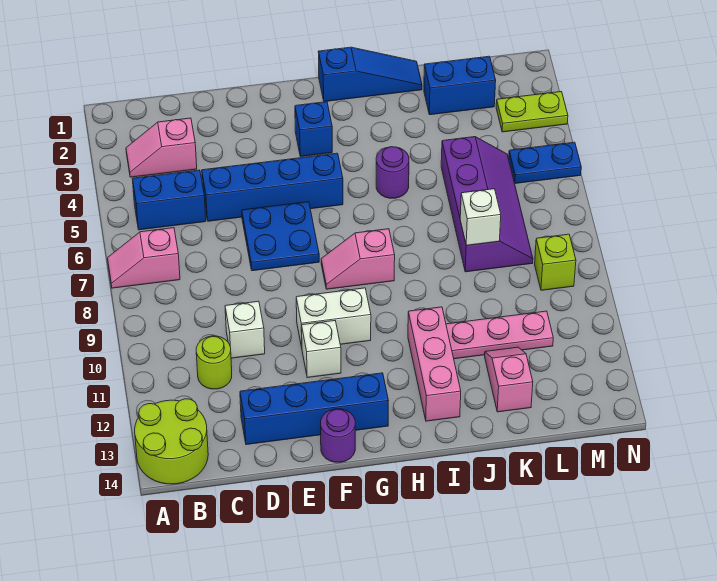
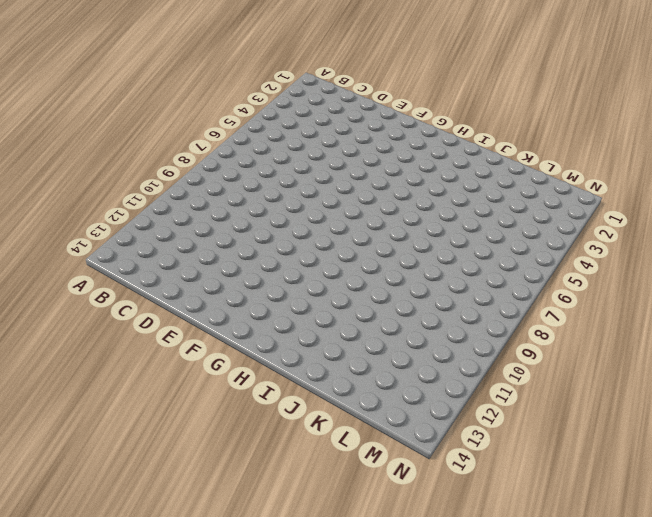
none -> pink slope A7:B7 level 1 top B
none -> lime round brick A13:B14 level 1
none -> pink slope B3:C3 level 1 top C

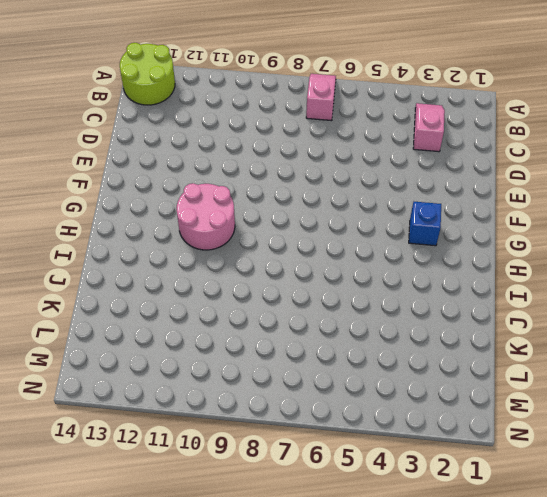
pink round brick G10:H11 level 1 -> white brick F10:G10 level 1
none -> blue brick B5:C5 level 1
none -> lime round brick C11 level 1
none -> blue brick D5:G5 level 1

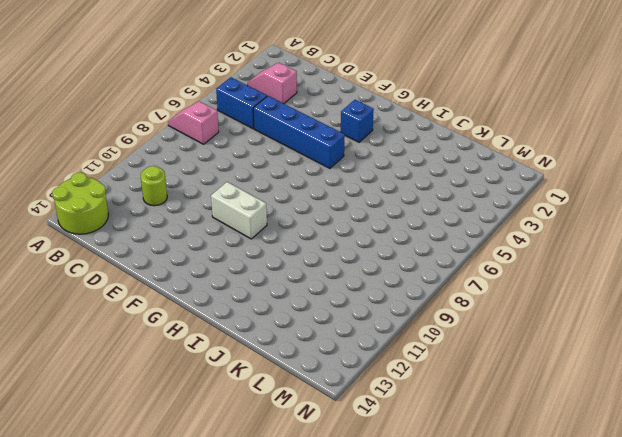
none -> white brick D10 level 1
none -> blue brick D13:G13 level 1
none -> blue plate E6:F7 level 1

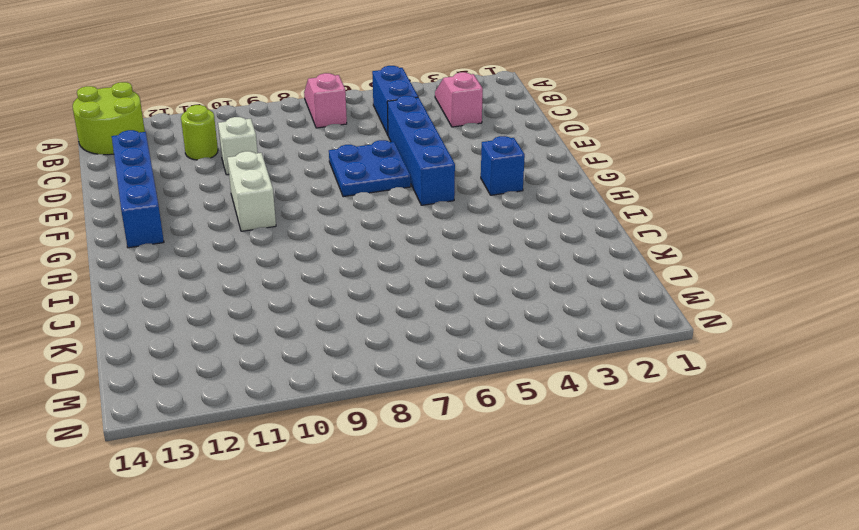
none -> white brick F11 level 1
none -> purple round brick F14 level 1
none -> pink slope G8:H8 level 1 top H

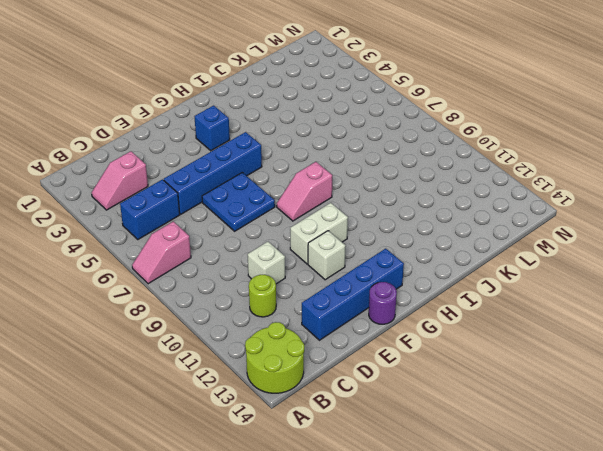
none -> blue slope H1:J1 level 1 top H
none -> purple round brick I5 level 1
none -> pink brick I11:I13 level 1

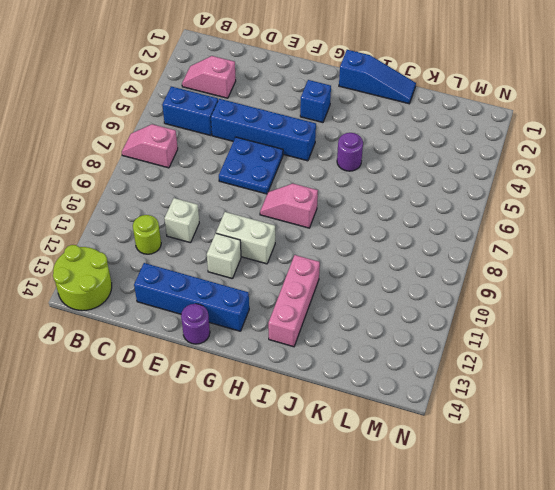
none -> pink plate J11:L11 level 1
none -> blue brick K2:L2 level 1
none -> purple slope K5:L8 level 1 top K

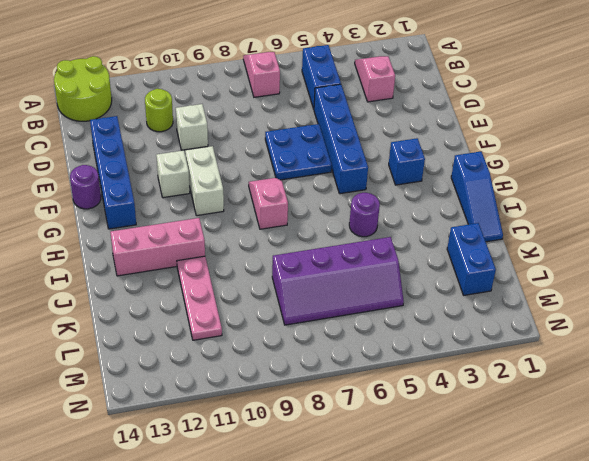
none -> pink slope K12:K13 level 1 top 13
none -> lime plate M3:N3 level 1
none -> blue plate M5:N5 level 1

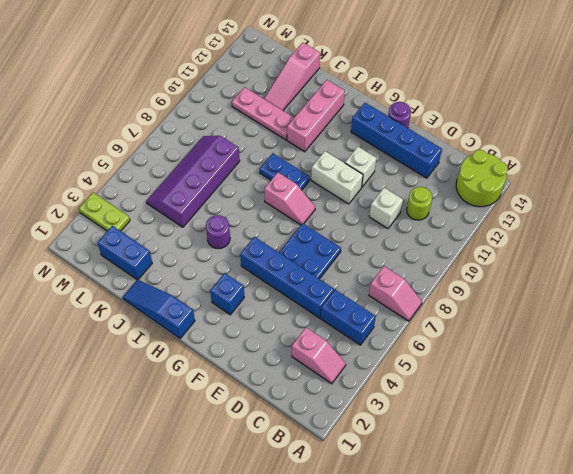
blue plate H9:I9 level 1 -> blue plate M5:N5 level 1
pink slope K12:K14 level 1 top 14 -> pink slope K12:K13 level 1 top 13
none -> lime brick M9 level 1
none -> white brick K8 level 2

